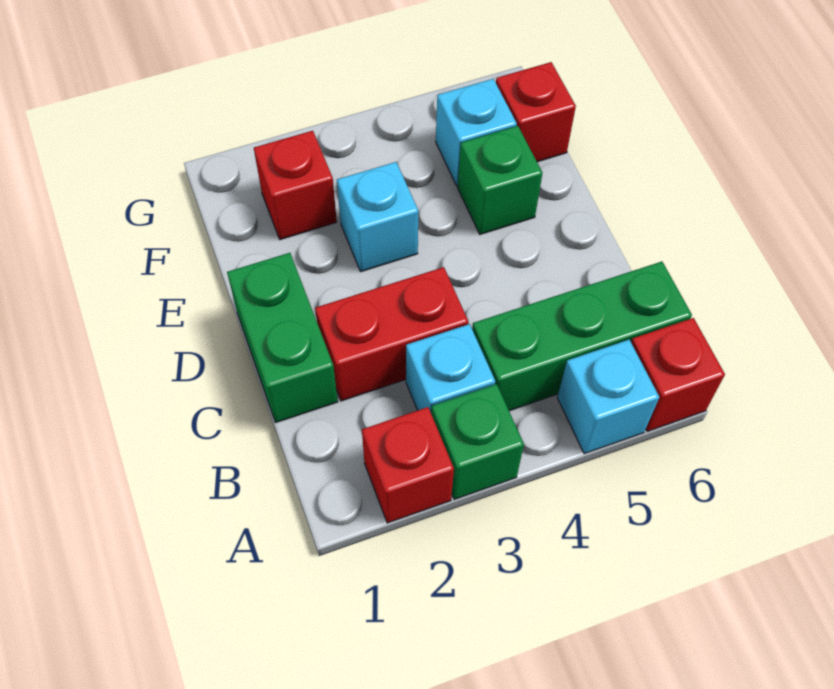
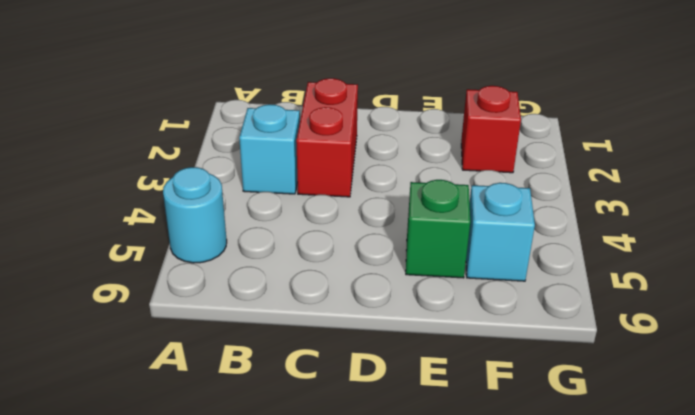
cyan round brick A5 level 1 -> cyan brick A5 level 1
none -> red brick A2 level 1
none -> green brick A3 level 1
none -> red brick A6 level 1

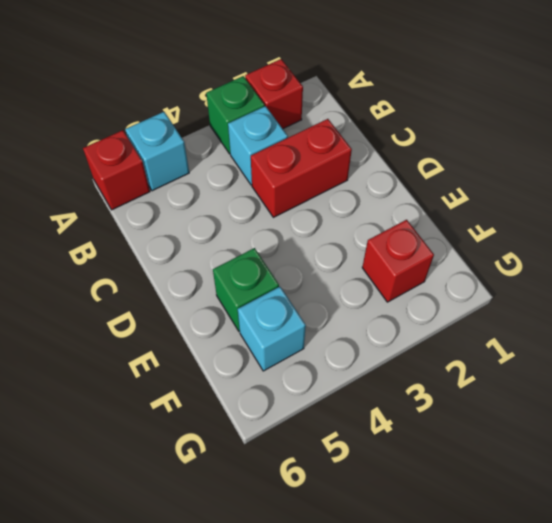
none -> green brick B4:B6 level 1
none -> green brick C1:D1 level 1
none -> cyan brick E3 level 1

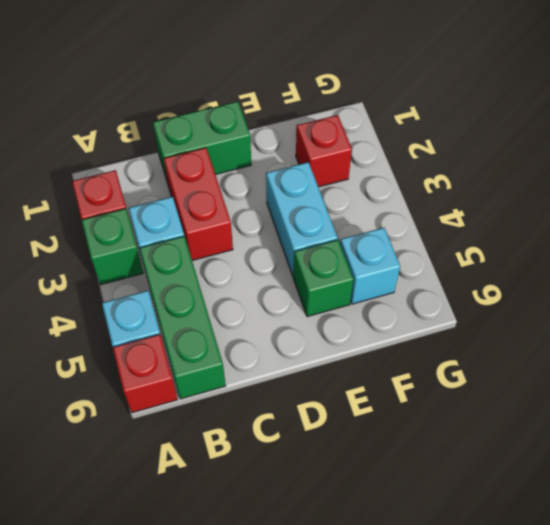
cyan brick E3:E4 level 1 -> cyan brick E3 level 1
none -> red brick F6 level 1

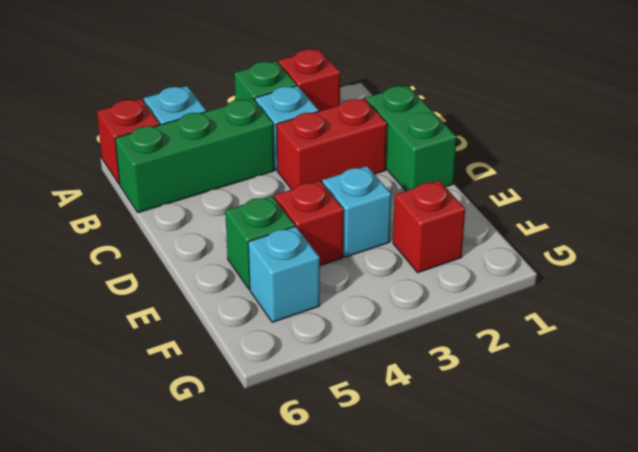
red brick E4 level 1 -> red brick F6 level 1

